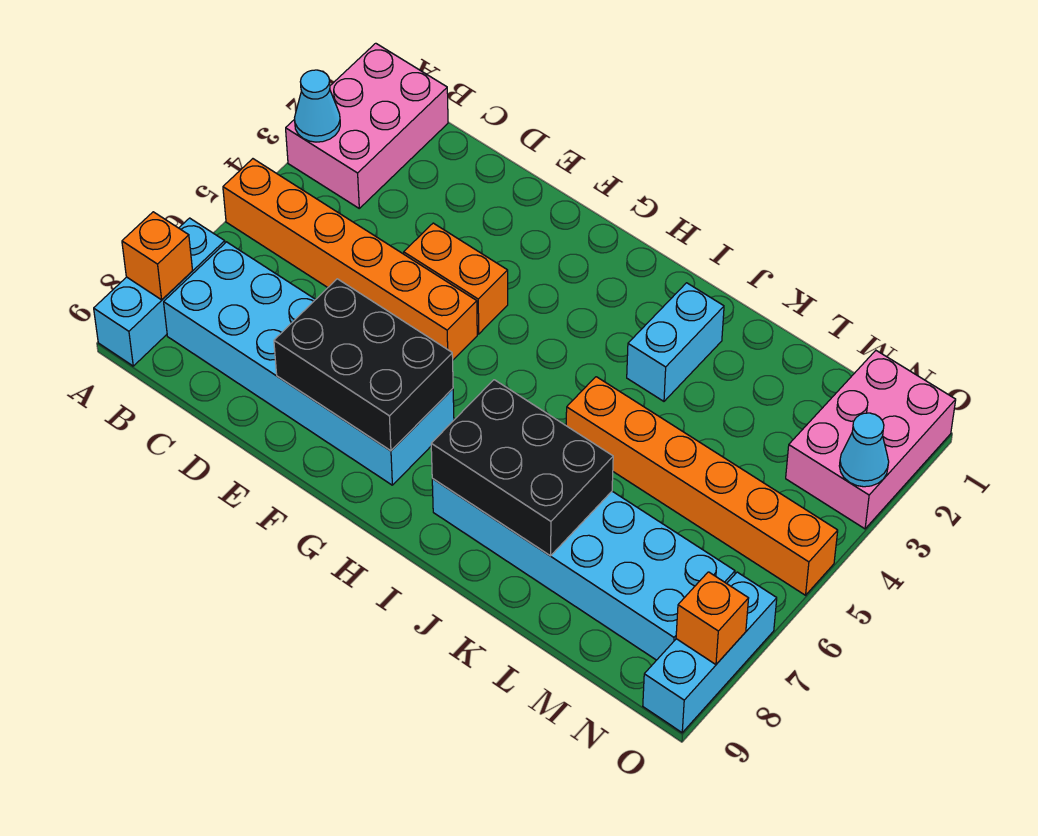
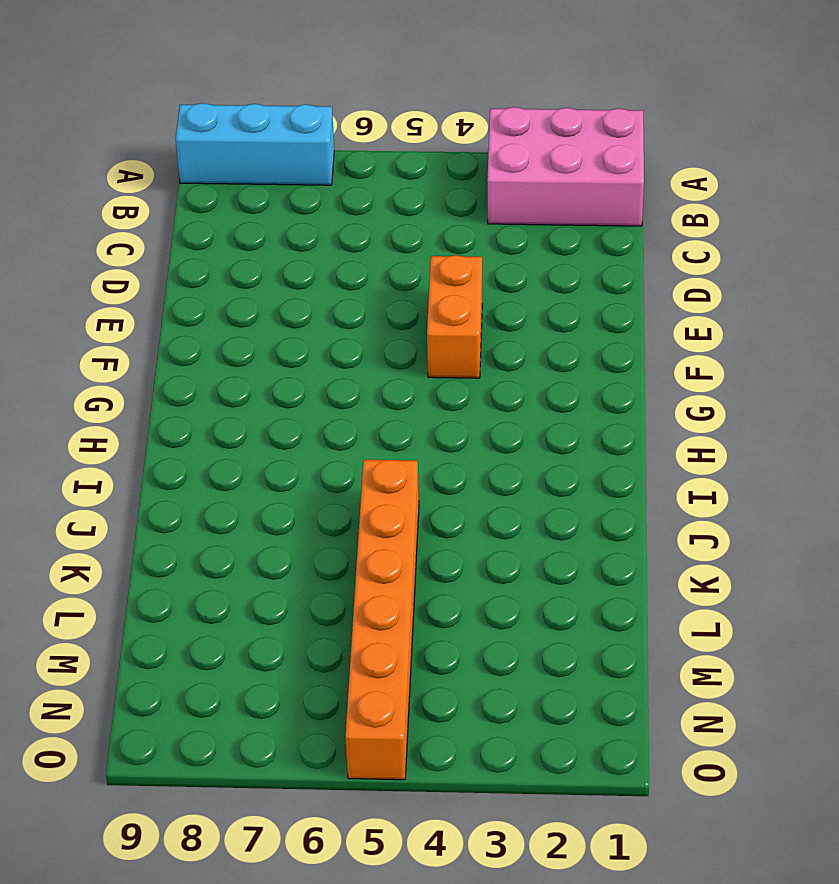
none -> orange brick A5:F5 level 1
none -> cyan brick B7:G8 level 1
none -> cyan brick I7:N8 level 1

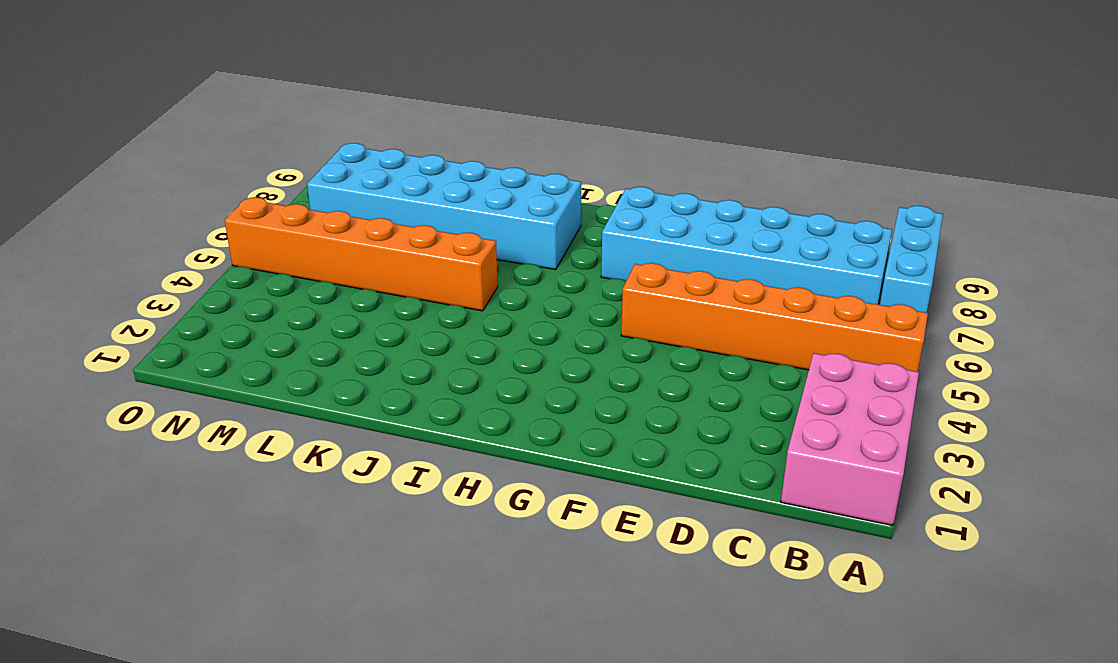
none -> orange brick E4:F4 level 1
none -> cyan brick J2:J3 level 1
none -> pink brick N1:O3 level 1

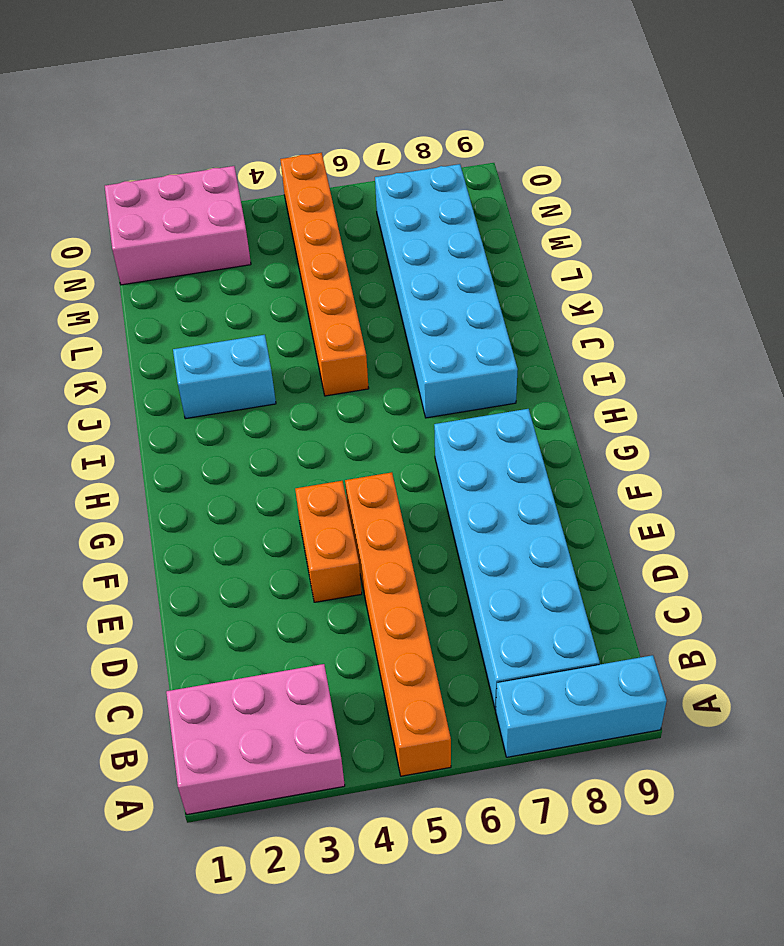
none -> cyan brick O7:O9 level 1
none -> cyan cone A3 level 2
none -> orange brick A8 level 2

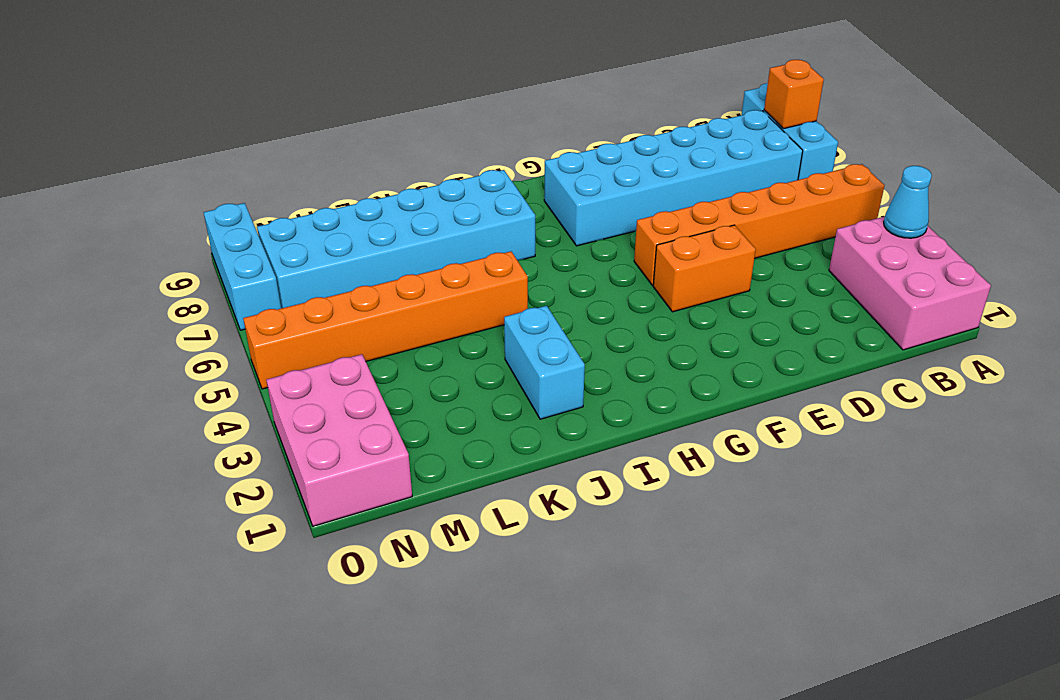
none -> black brick E7:G8 level 2
none -> black brick I7:K8 level 2
none -> cyan cone O3 level 2

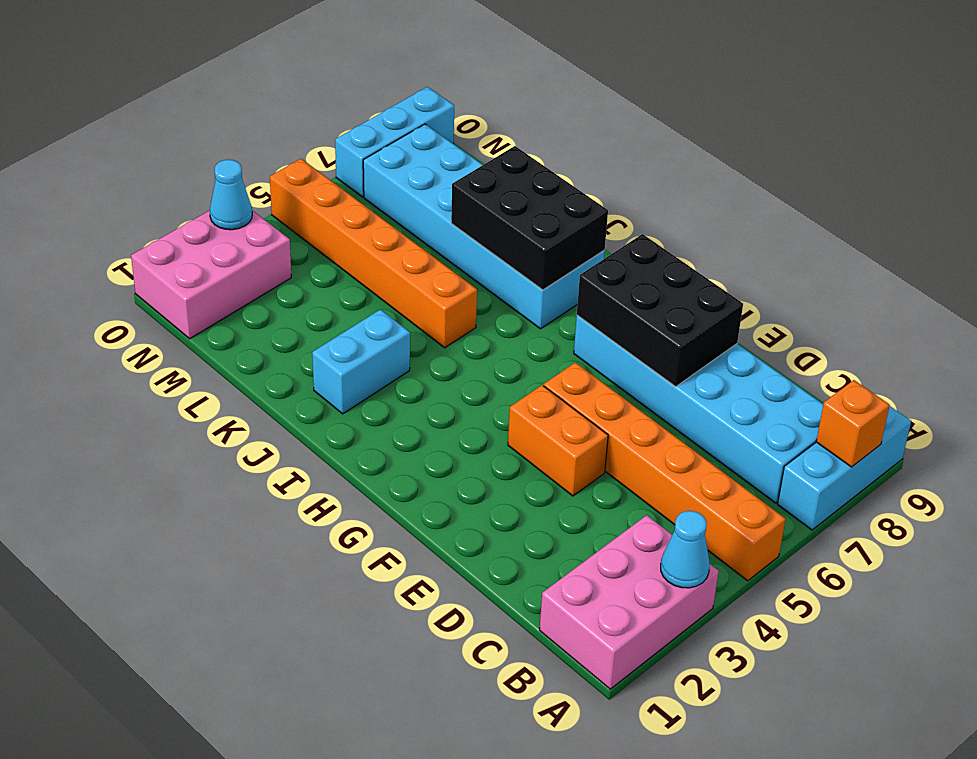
none -> orange brick O8 level 2

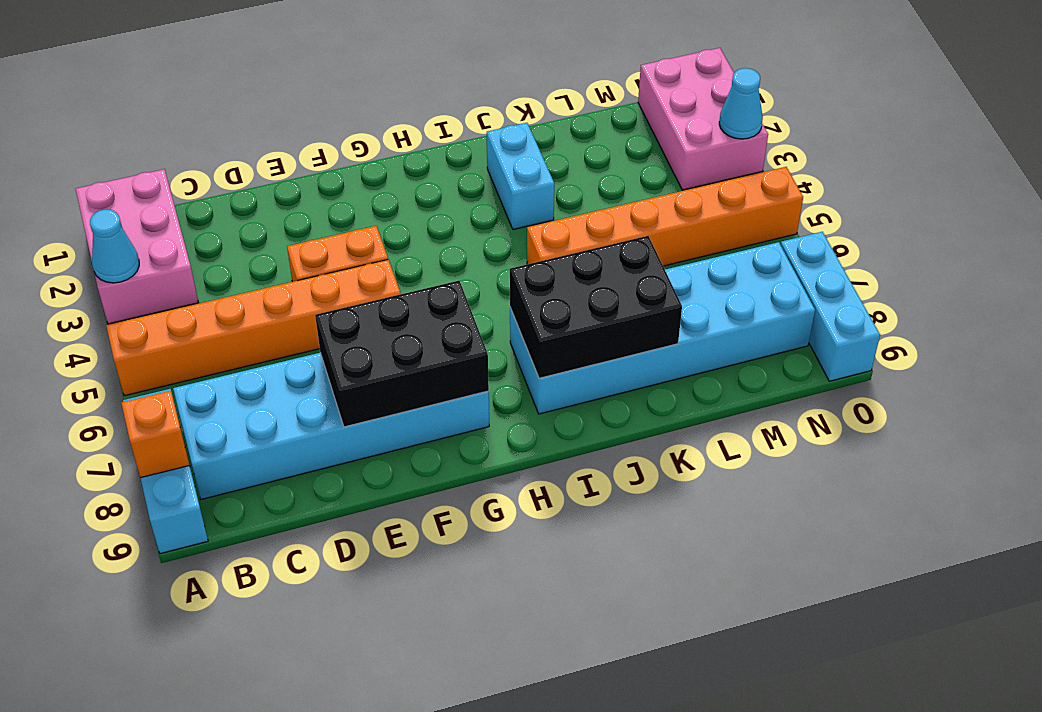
none -> orange brick O8 level 2

